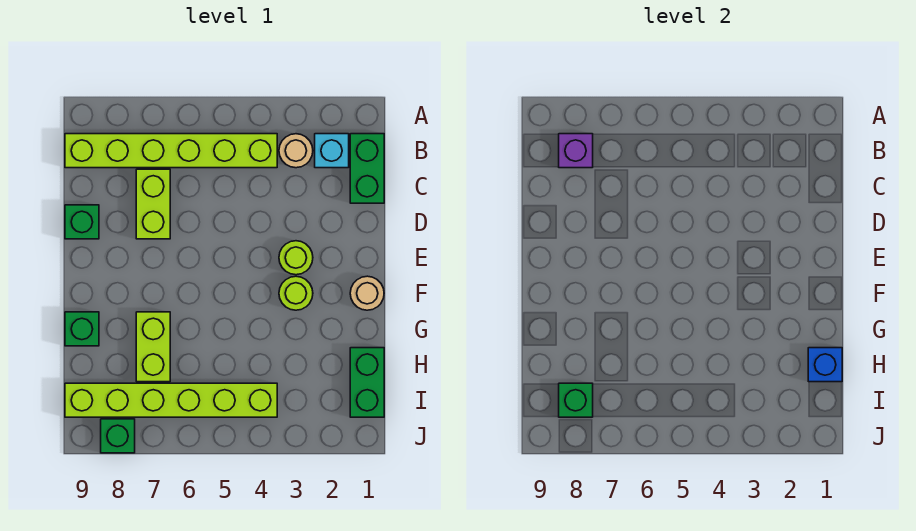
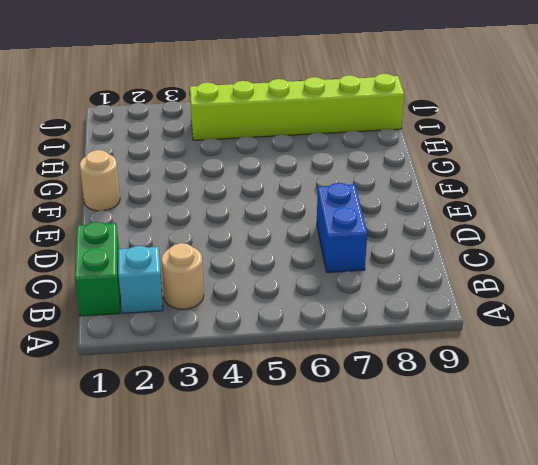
blue brick C7:D7 level 1 -> lime brick C7:D7 level 1
none -> lime brick B4:B9 level 1
none -> green brick D9 level 1
none -> lime round brick E3 level 1

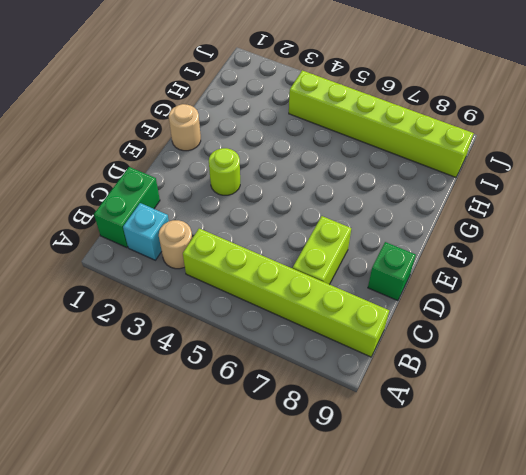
none -> lime round brick F3 level 1
none -> lime brick G7:H7 level 1
none -> green brick G9 level 1

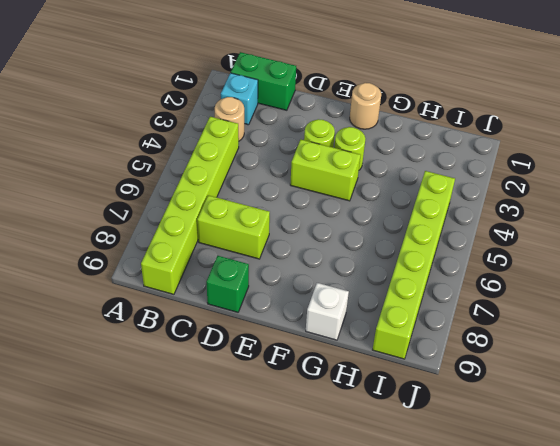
lime brick E4:F4 level 1 -> lime brick G7:H7 level 1
white brick G9 level 1 -> green brick G9 level 1
none -> green brick H1:I1 level 1
none -> green brick J8 level 1
none -> purple brick B8 level 2

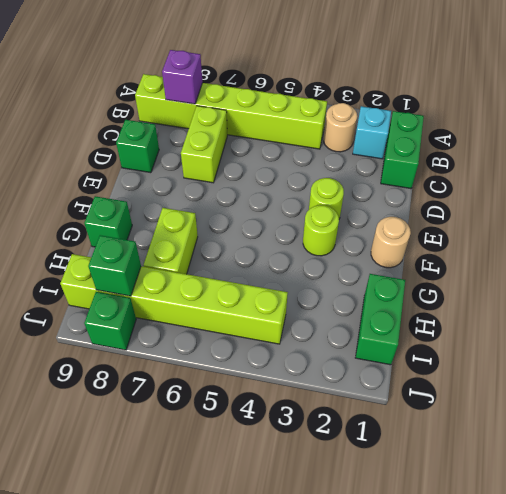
none -> blue brick H1 level 2

